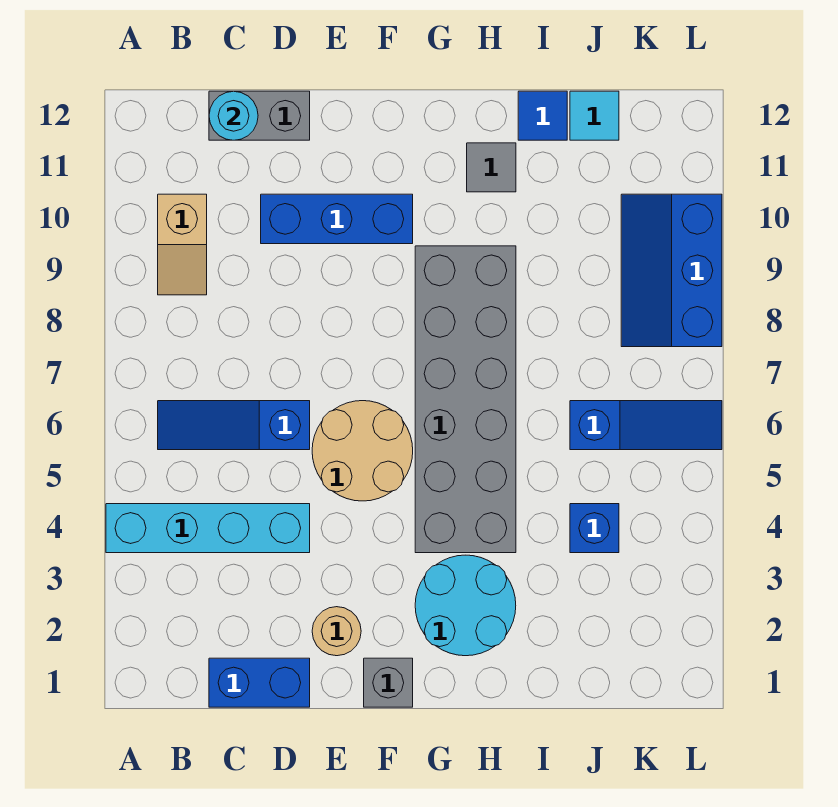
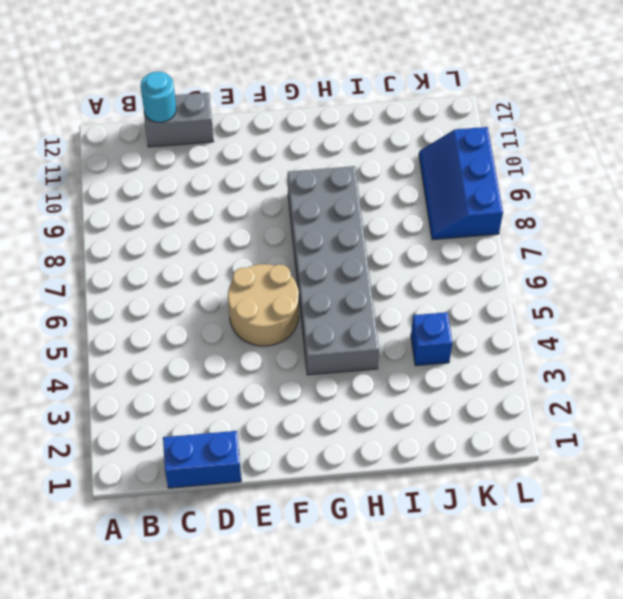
none -> cyan brick A4:D4 level 1
none -> blue slope B6:D6 level 1 top D
none -> tan slope B9:B10 level 1 top 10

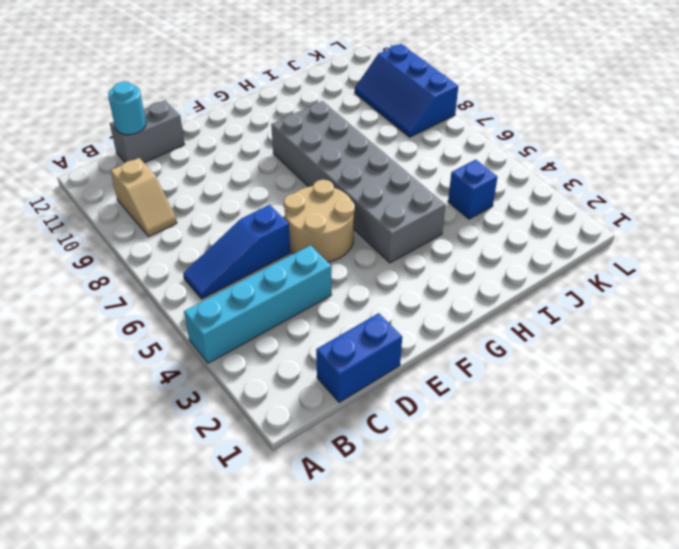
none -> blue brick D10:F10 level 1
none -> tan round brick E2 level 1
none -> grey brick F1 level 1

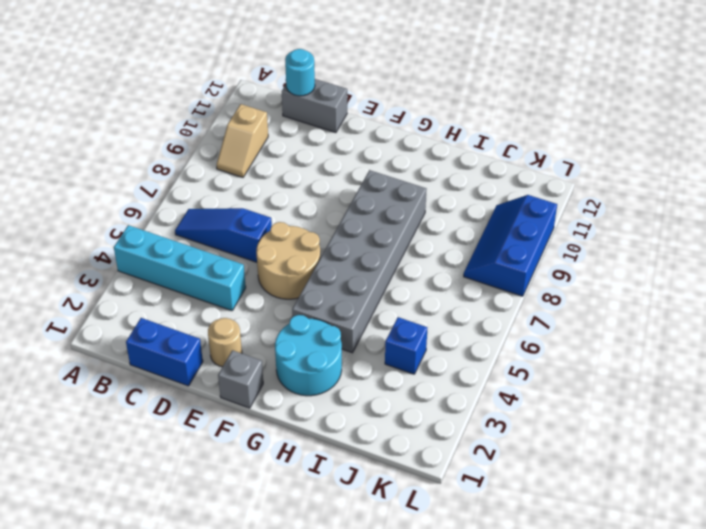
none -> blue brick D10:F10 level 1
none -> grey tile H11 level 1
none -> blue tile I12 level 1

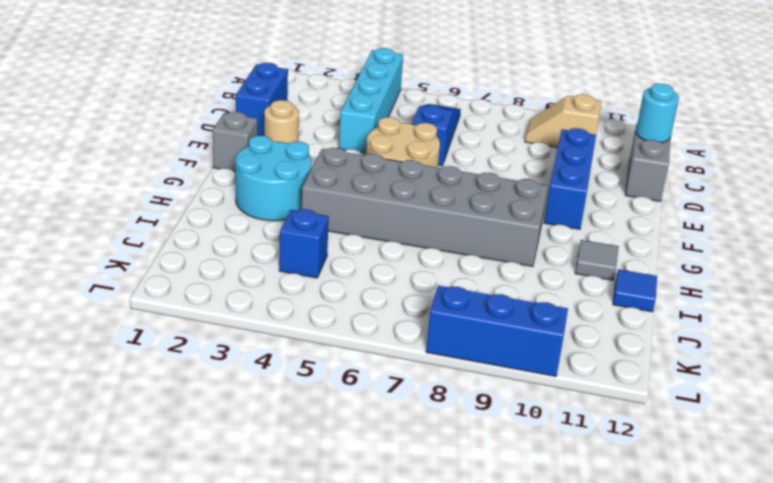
none -> blue slope J6:L6 level 1 top J
none -> cyan tile J12 level 1

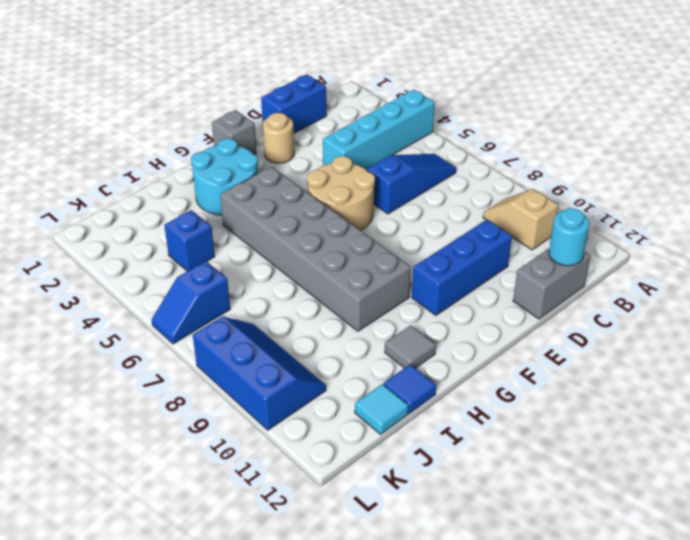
blue slope K6:L6 level 1 top K -> blue slope J6:L6 level 1 top J

